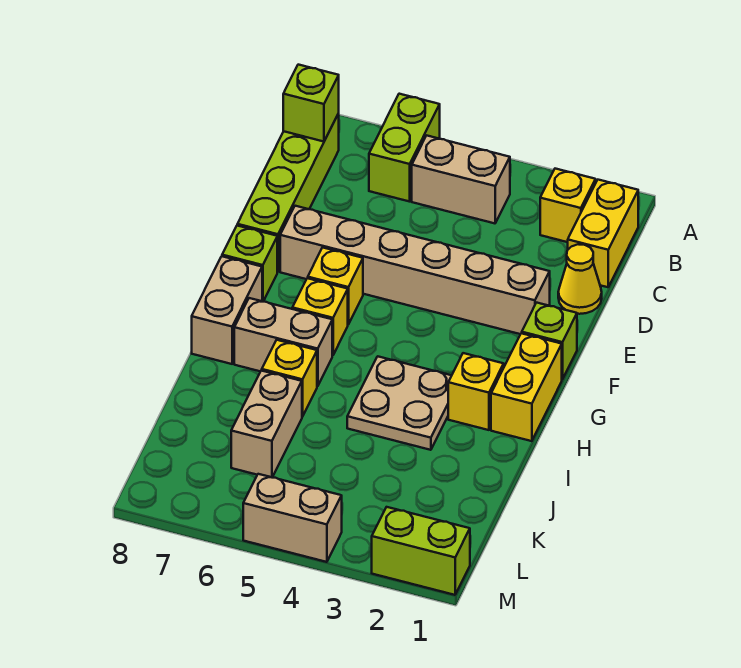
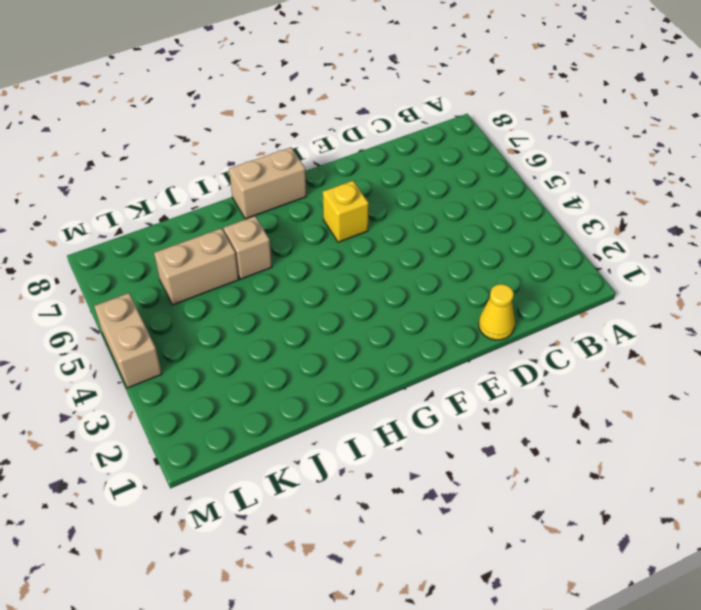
tan brick I6 level 1 -> yellow brick I6 level 1
none -> lime brick A6:B6 level 1
none -> yellow brick B1:C1 level 1
none -> yellow brick B2 level 1

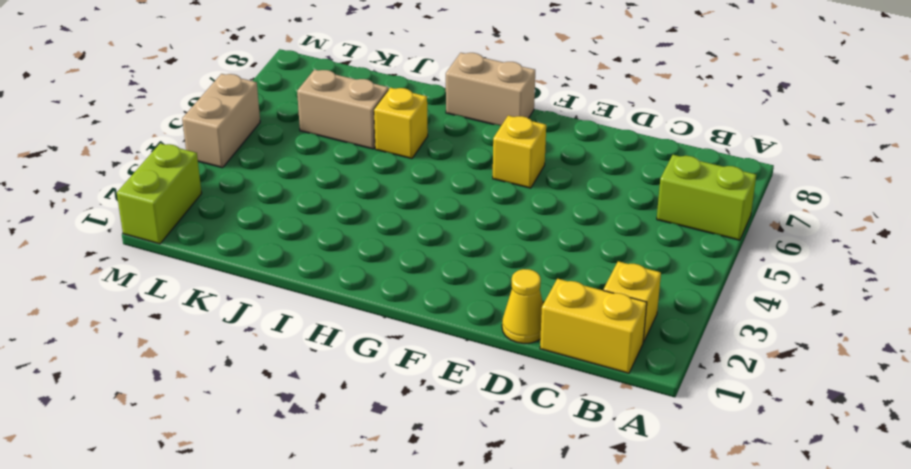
none -> tan brick B4:B5 level 1
none -> lime brick B8:E8 level 1
none -> tan brick E2:E7 level 1

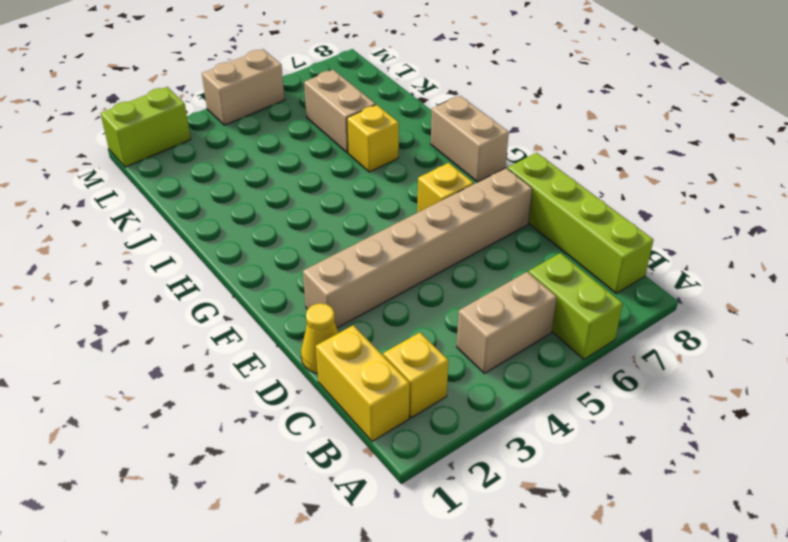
none -> lime brick F1 level 1
none -> lime brick F8 level 1
none -> yellow brick G1:H1 level 1

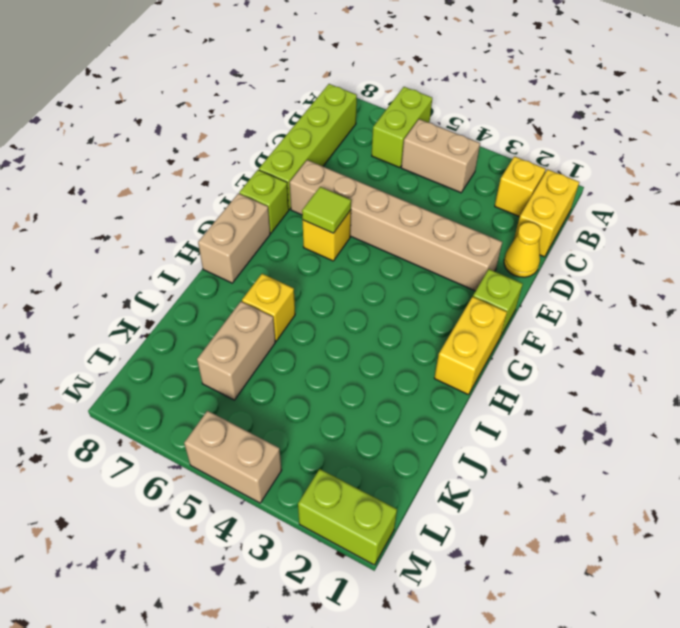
lime tile F6 level 2 -> none
none -> yellow brick G6 level 1
none -> yellow brick H2 level 1
none -> tan plate H3:I4 level 1

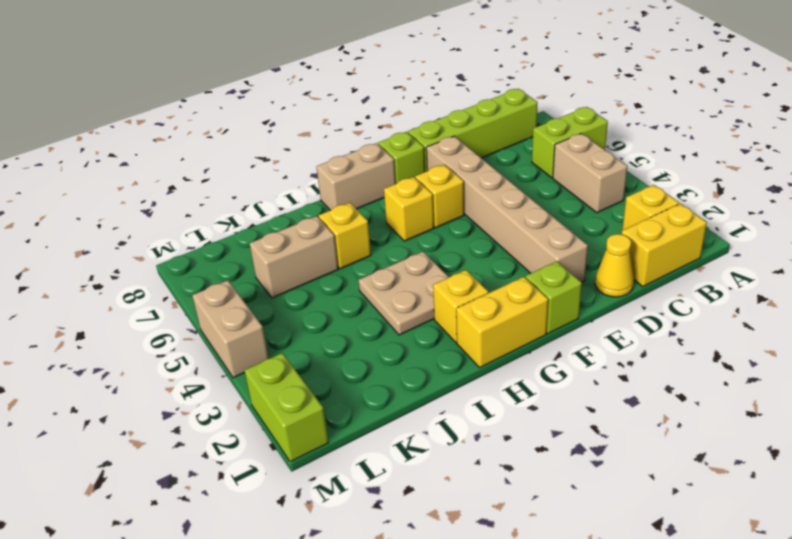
none -> tan brick H6:H7 level 1
none -> lime brick B8 level 2

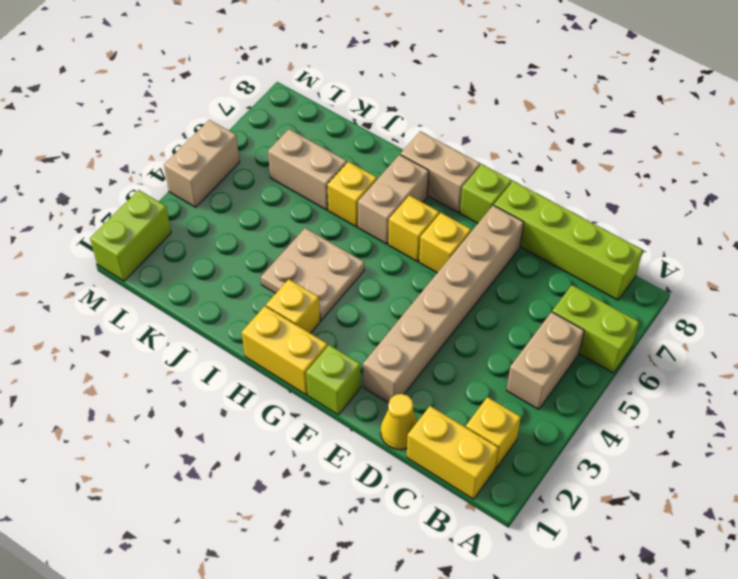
none -> lime brick B8 level 2

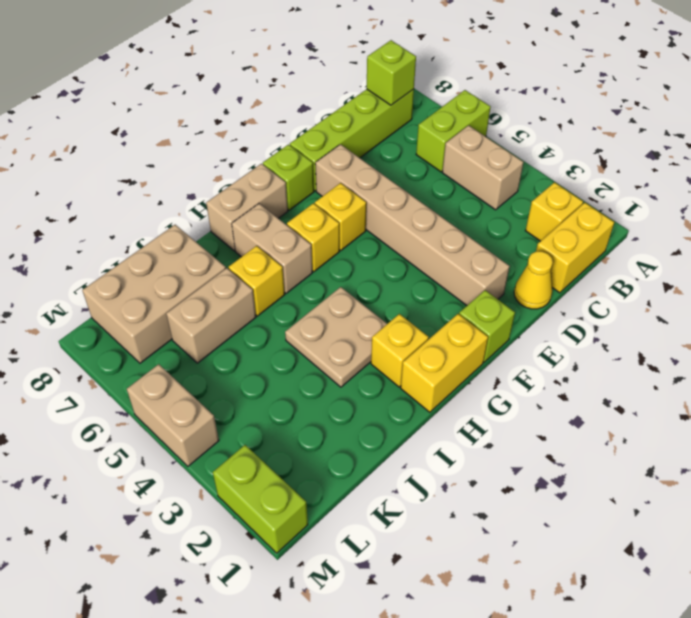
tan brick J7:L8 level 1 -> none

